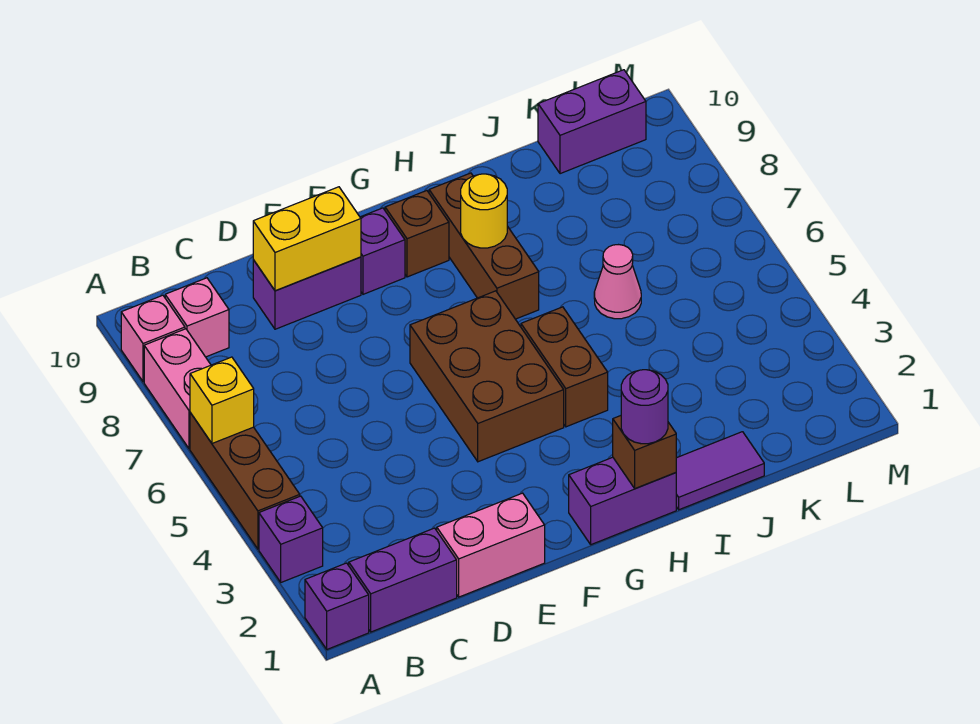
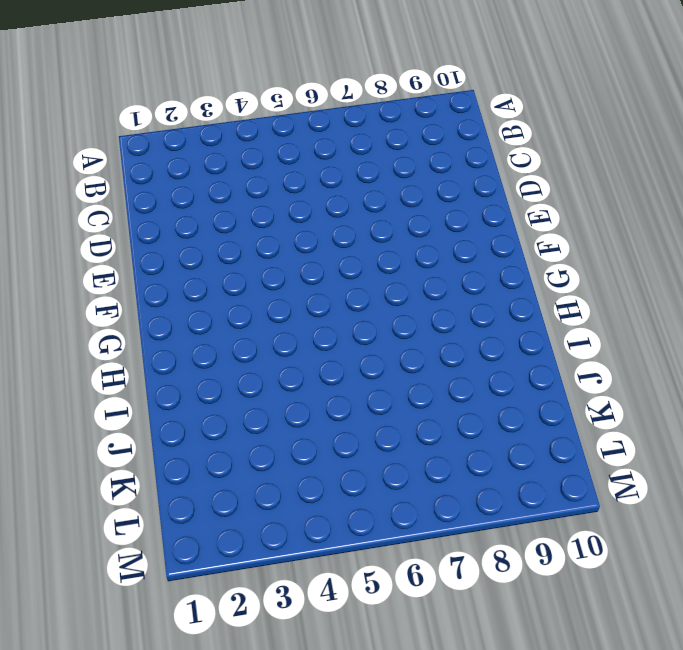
none -> purple brick A1 level 1
none -> purple brick A3 level 1
none -> brown brick A4:A6 level 1

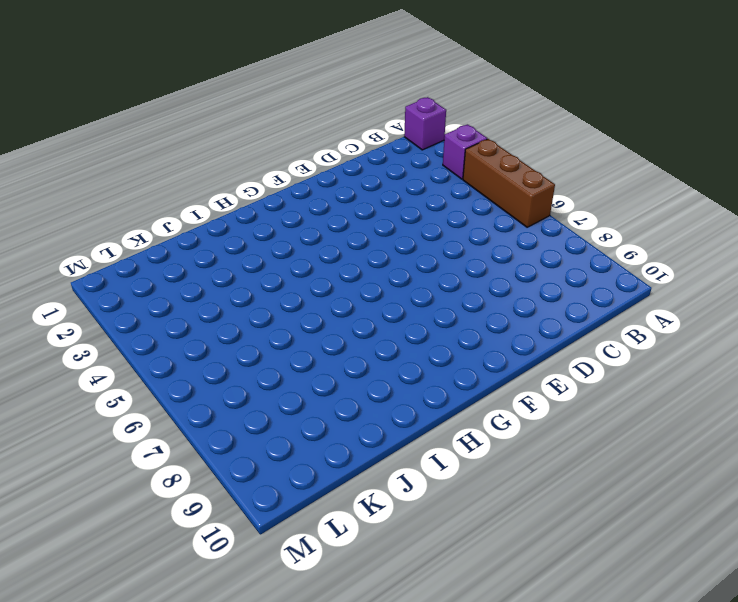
none -> pink brick A7:A8 level 1
none -> pink brick A9 level 1
none -> purple brick B1:C1 level 1

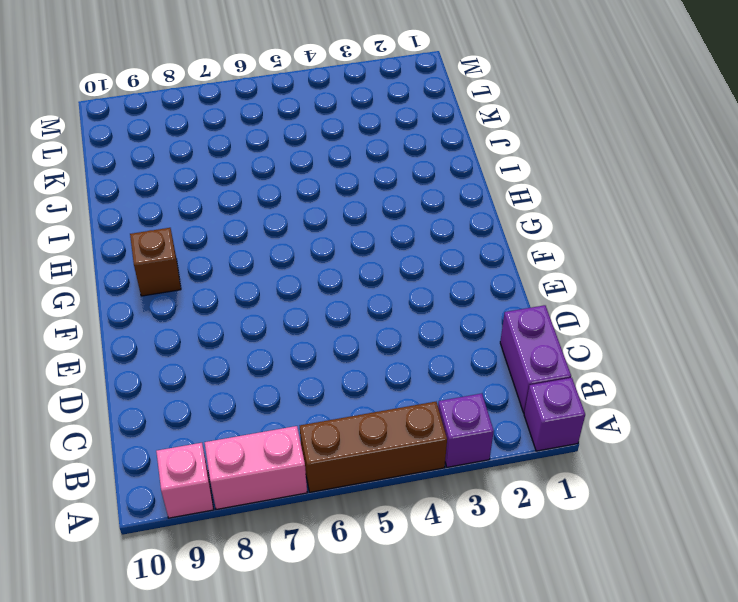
none -> pink brick B9 level 1
none -> pink brick D1:E1 level 1
none -> purple brick D9:E9 level 1

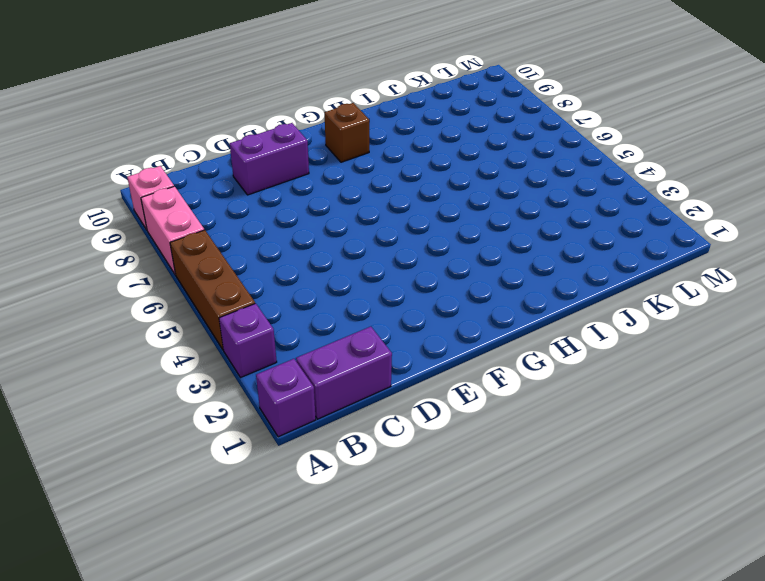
none -> pink brick B9 level 1
none -> pink brick D1:E1 level 1
none -> brown brick F4:G6 level 1

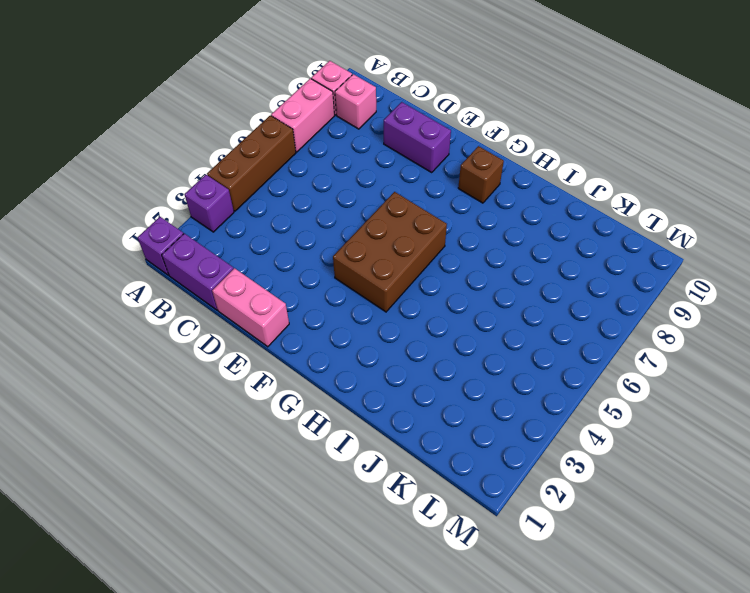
none -> purple brick F9 level 1
none -> purple brick G1:H1 level 1
none -> brown brick H4:H5 level 1

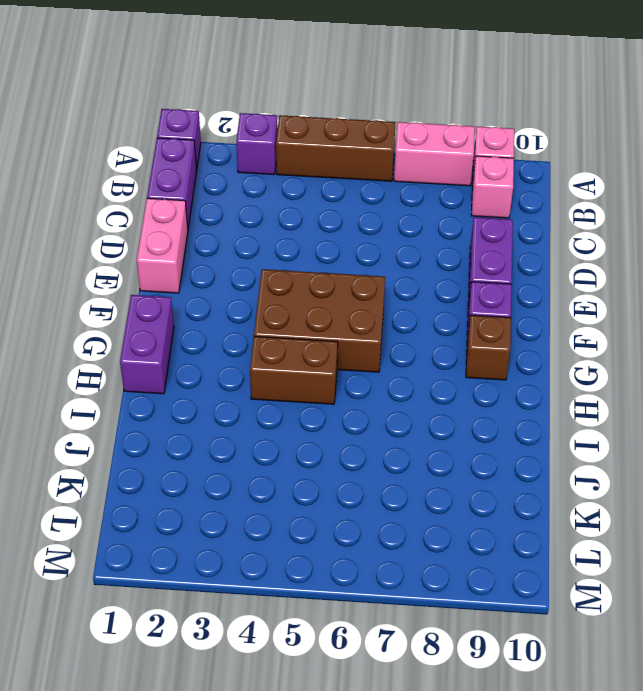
none -> brown brick H7:H9 level 1
none -> purple tile I1:J1 level 1
none -> pink cone J6 level 1

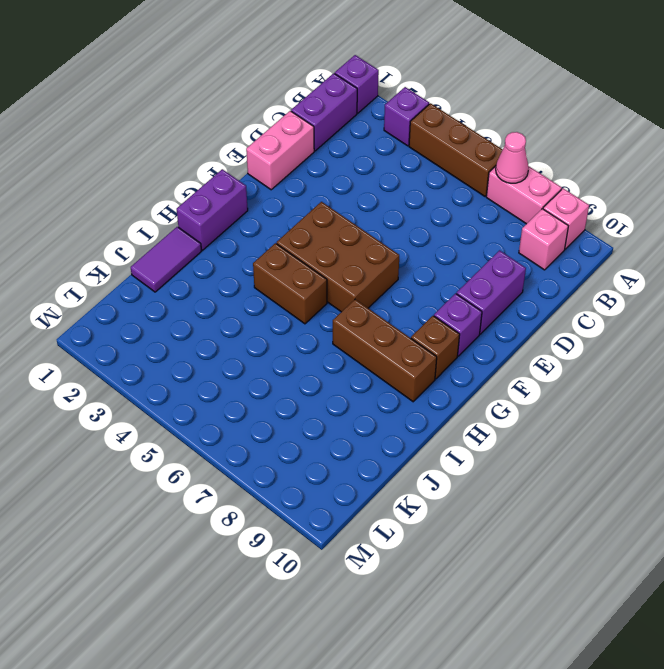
pink cone A7 level 2 -> pink cone J6 level 1
none -> purple brick K10:L10 level 1
none -> yellow brick A6 level 2
none -> yellow brick D9:E9 level 2

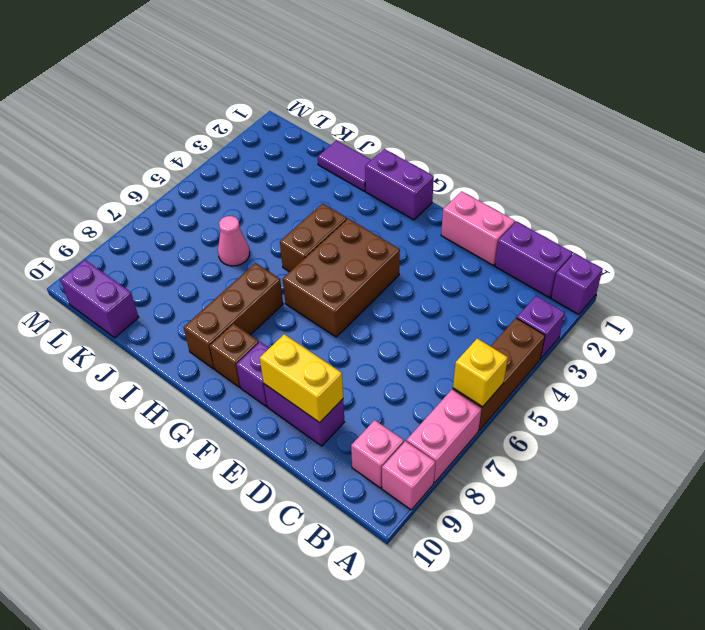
none -> brown brick H1 level 2
none -> yellow round brick H8 level 2
none -> purple round brick H1 level 3

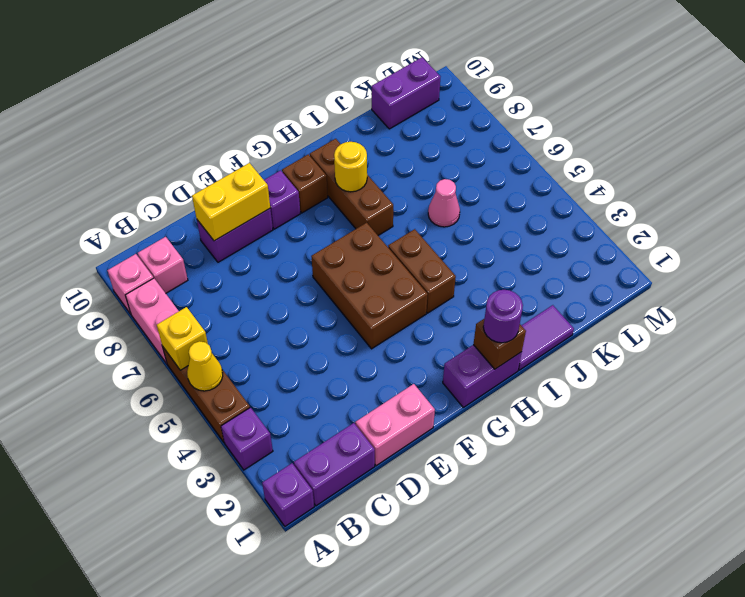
yellow cone A5 level 2 -> none

